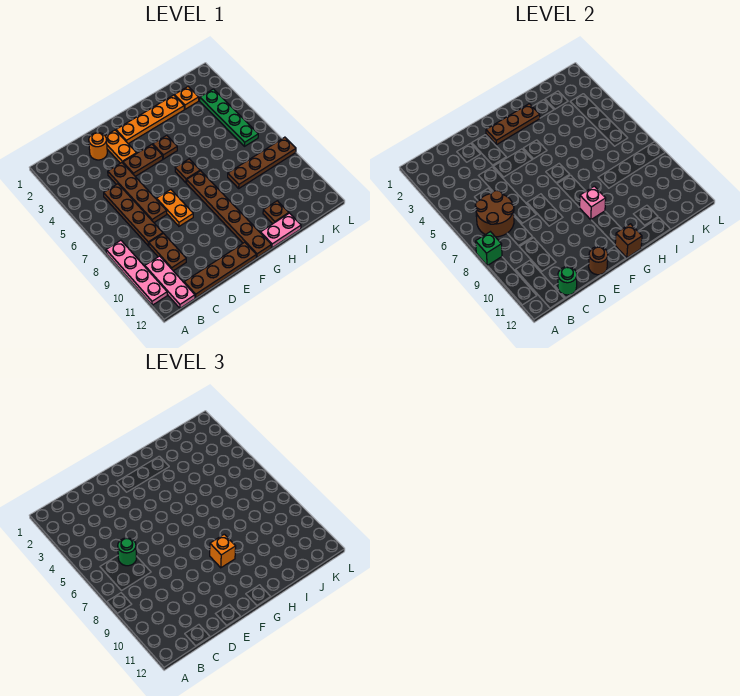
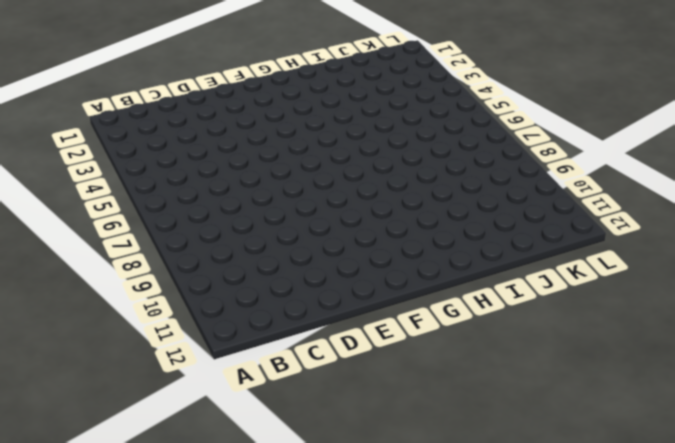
none -> pink plate A8:A11 level 1
none -> pink plate B10:B12 level 1
none -> brown plate C5:C8 level 1

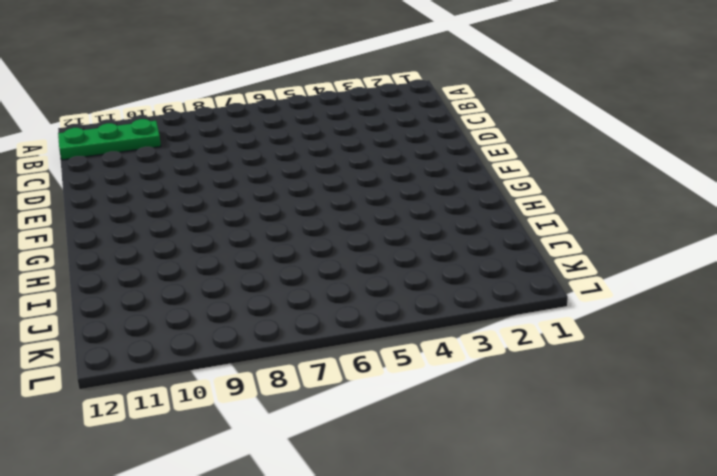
green plate B10:B12 level 1 -> pink plate B10:B12 level 1
none -> pink plate A8:A11 level 1
none -> brown plate C5:C8 level 1
none -> brown plate C9:C10 level 1

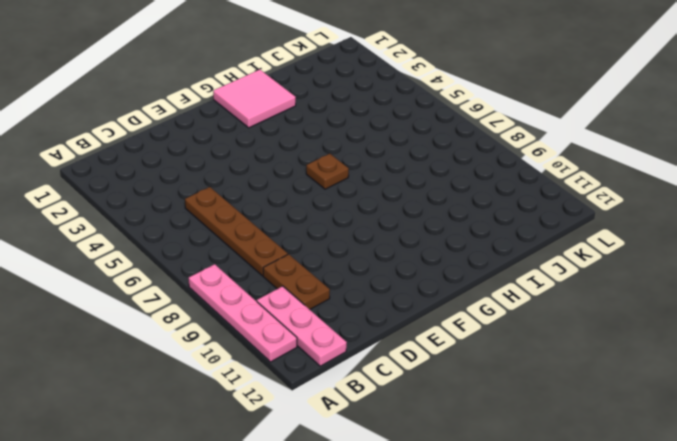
pink tile G1:H2 level 1 -> orange plate F2:I2 level 1
none -> brown plate C12:F12 level 1
none -> orange round brick D2 level 1
none -> brown plate D4:D7 level 1

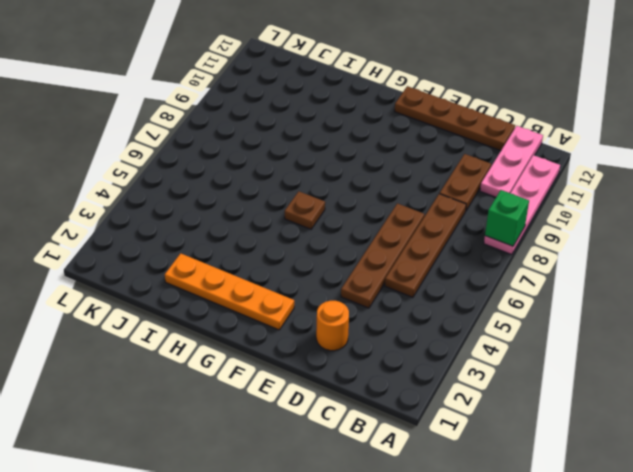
none -> orange plate E2:E3 level 1
none -> brown plate E4:F4 level 1
none -> orange plate E7:E8 level 1

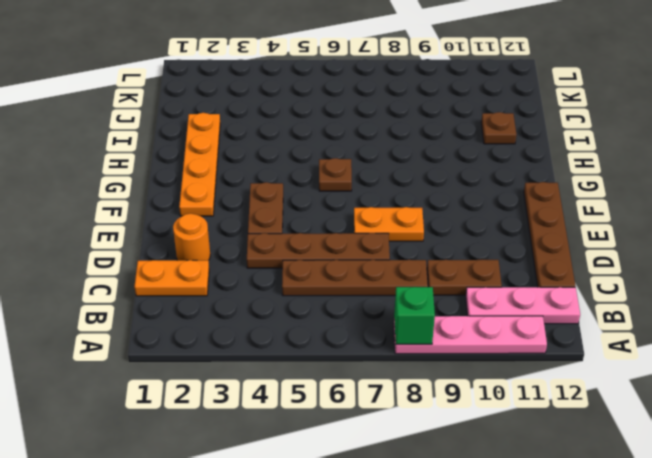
orange plate C1:C2 level 1 -> orange plate E2:E3 level 1
none -> brown plate G4 level 1
none -> brown plate G7:G12 level 1
none -> pink plate H12:I12 level 1

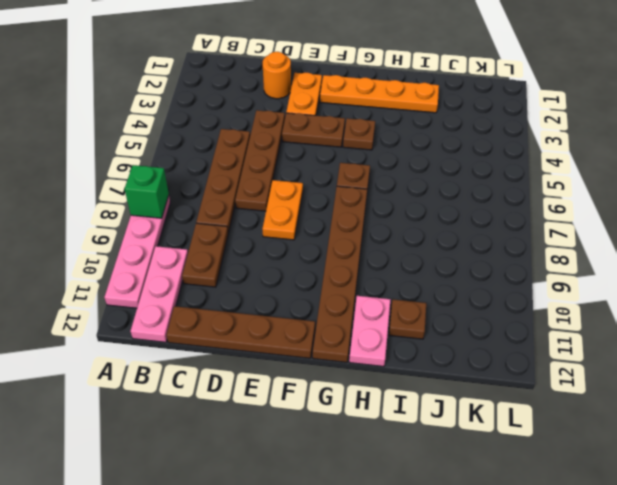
pink plate H11:H12 level 1 -> pink plate H12:I12 level 1
none -> brown plate I8:L8 level 1
none -> orange plate J2 level 1
none -> green plate K3:K6 level 1

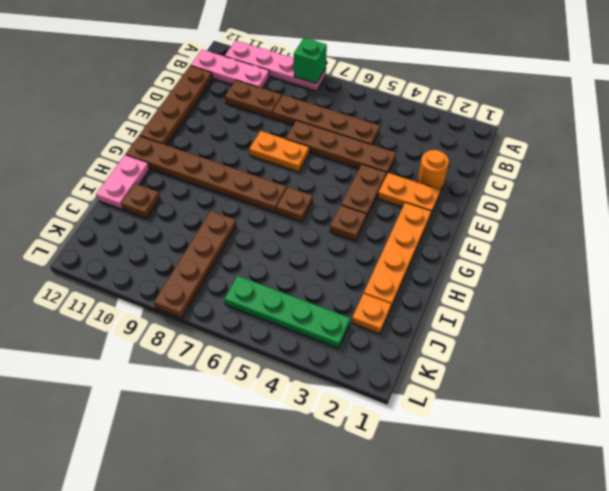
none -> brown round brick B6:C7 level 2
none -> green round brick C12 level 2
none -> brown round brick E12 level 2

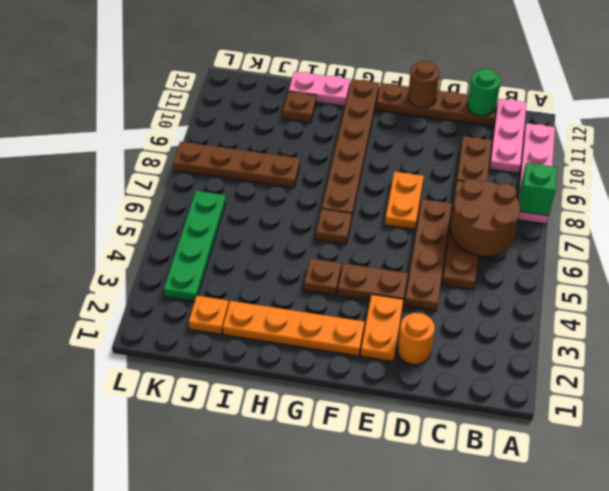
none -> brown plate F2:H2 level 2
none -> pink brick G9 level 2
none -> brown brick G12 level 2

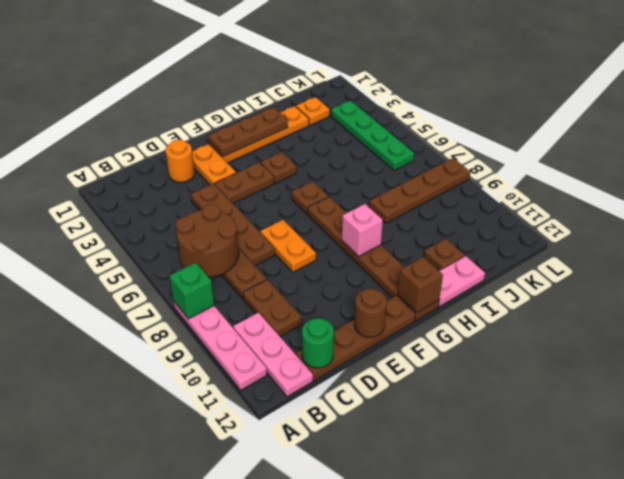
none -> green round brick C6 level 3
none -> orange brick G9 level 3

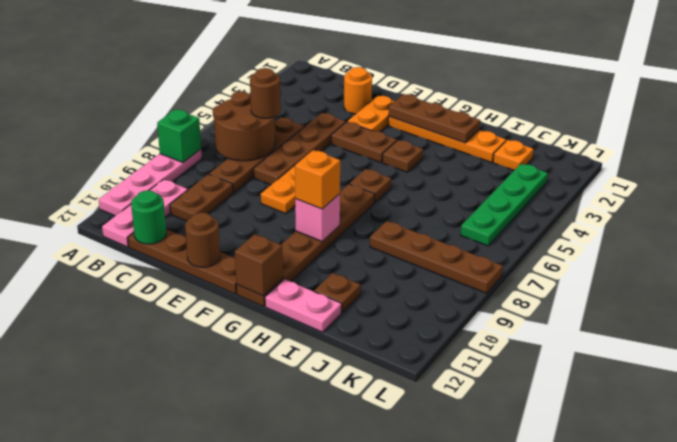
brown round brick C6 level 3 -> green round brick C6 level 3

